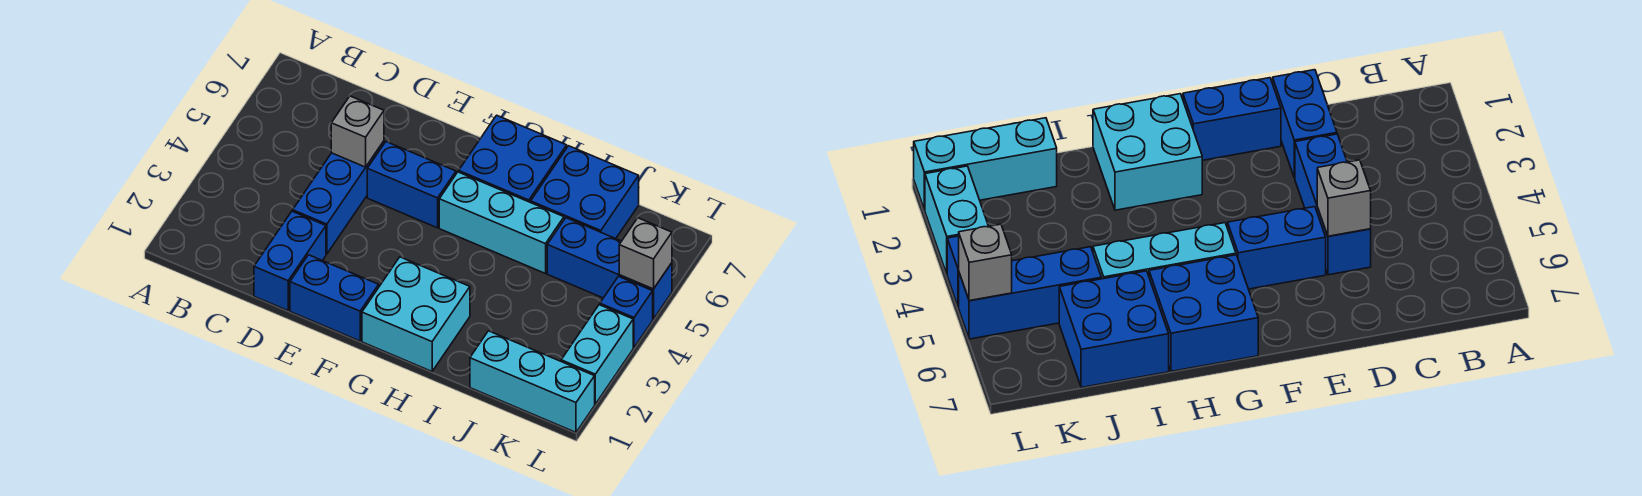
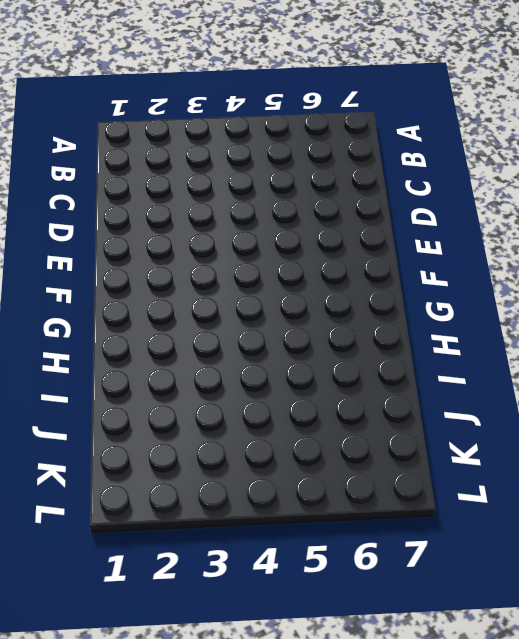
none -> blue brick D1:D2 level 1
none -> blue brick D3:D5 level 1
none -> blue brick E1:F1 level 1

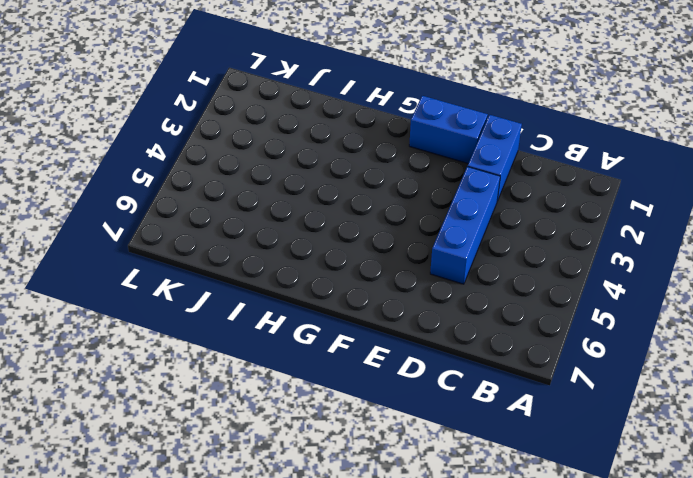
none -> blue brick E5:F5 level 1
none -> cyan brick G1:H2 level 1
none -> cyan brick G5:I5 level 1

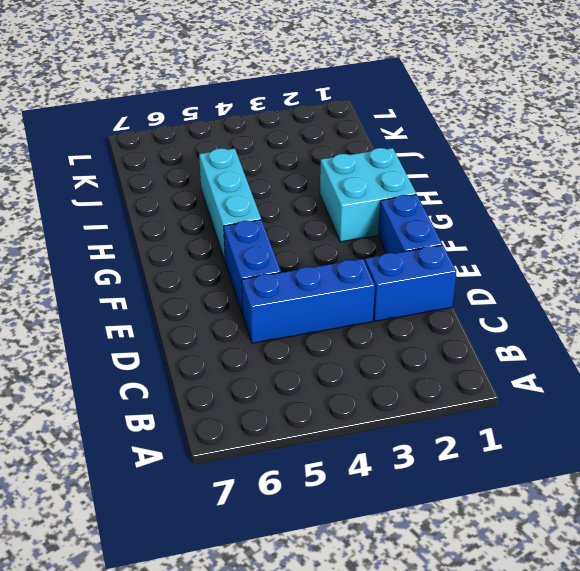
none -> blue brick G6:H7 level 1
none -> blue brick I6:J7 level 1
none -> cyan brick J1:L1 level 1

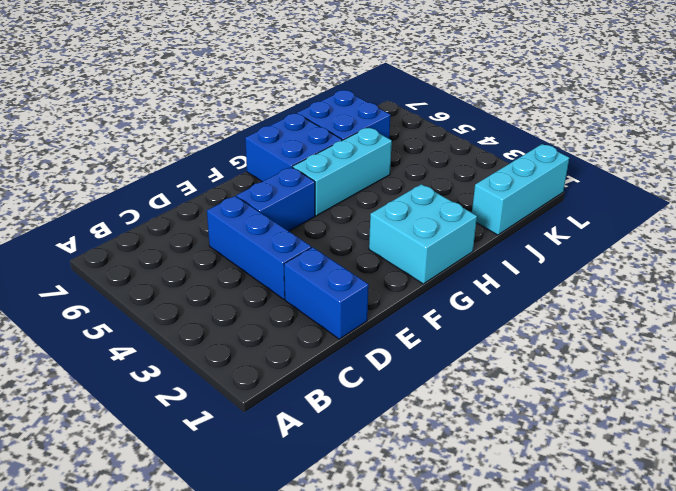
none -> blue brick E1:F1 level 1
none -> blue brick J5:L5 level 1
none -> cyan brick L2:L3 level 1

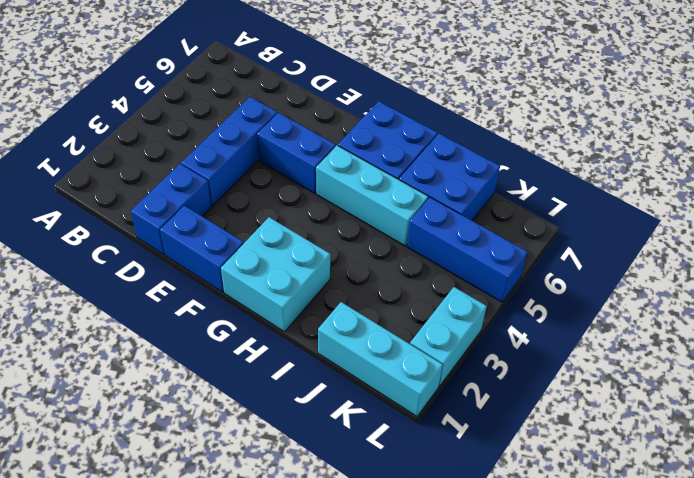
none -> blue brick L4 level 1
none -> grey brick D5 level 2
none -> grey brick L5 level 2

